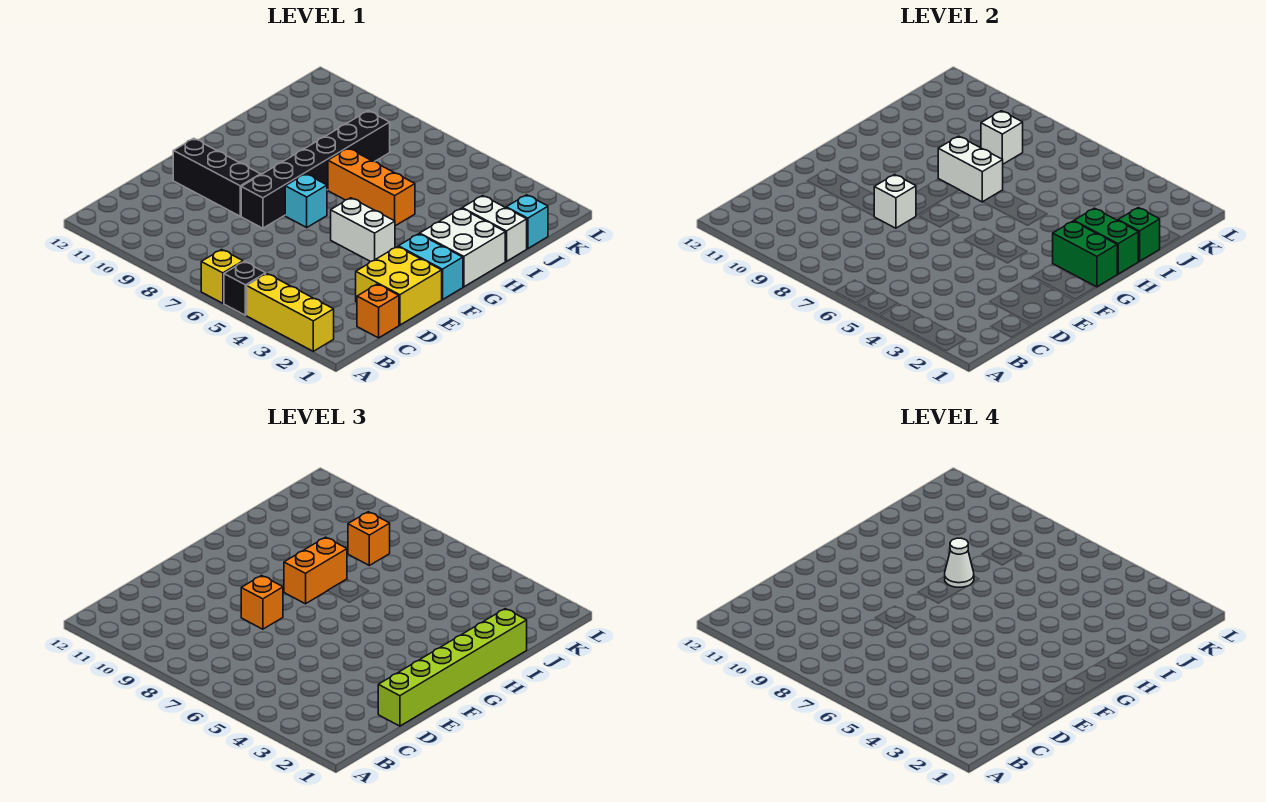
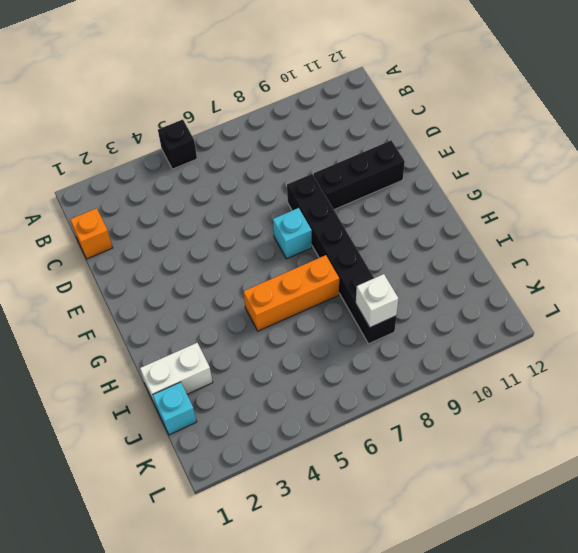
none -> yellow brick A2:A4 level 1
none -> yellow brick A6 level 1
none -> yellow brick D1:E2 level 1

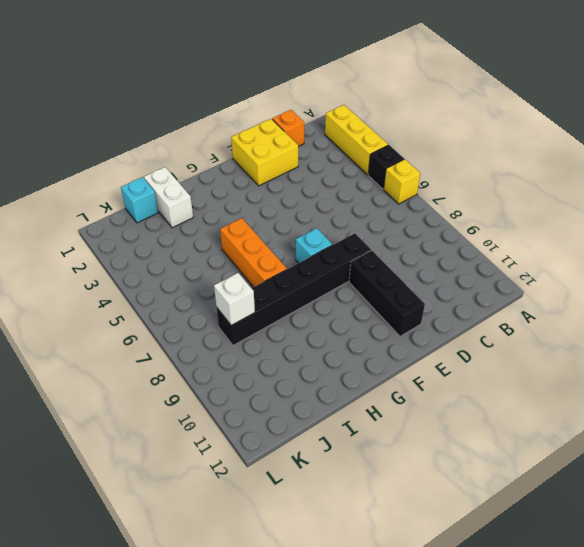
none -> cyan brick F1:F2 level 1
none -> white brick F4:F5 level 1
none -> white brick G1:H2 level 1

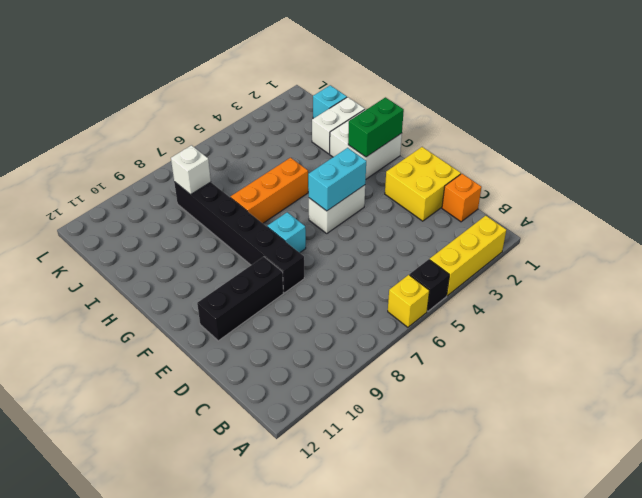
cyan brick F4:F5 level 2 -> cyan brick F1:F2 level 1
none -> white brick E8 level 2
none -> green brick H1:H2 level 2
none -> white brick H7:H8 level 2

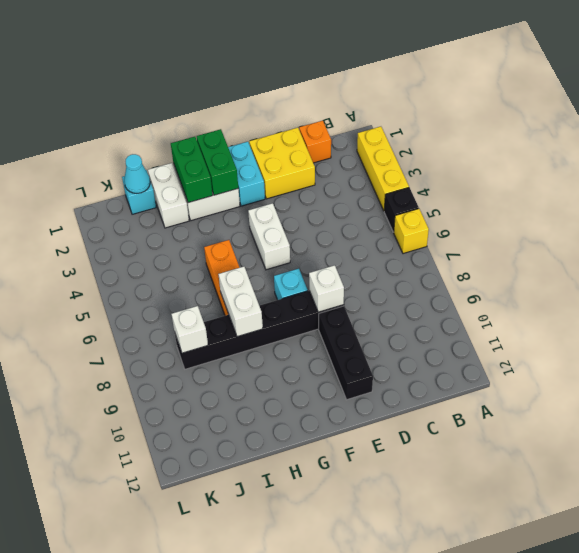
cyan cone J1 level 2 -> none
none -> green brick I1 level 2
none -> lime brick D1:I1 level 3
none -> orange brick E8 level 3

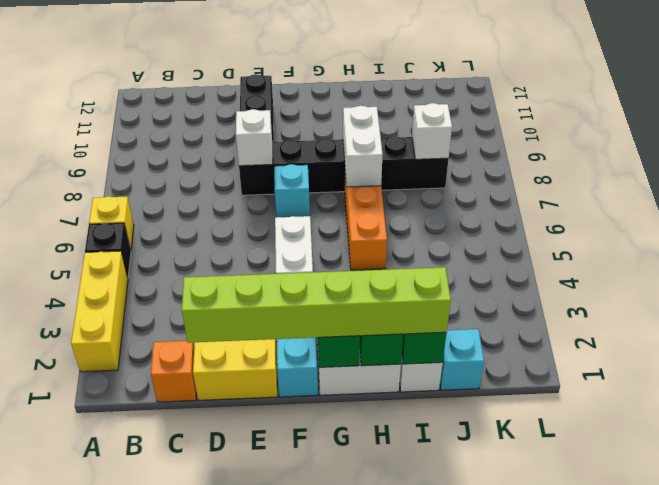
none -> orange brick E8 level 3
none -> orange brick G8:H8 level 3
none -> orange brick J8 level 3

